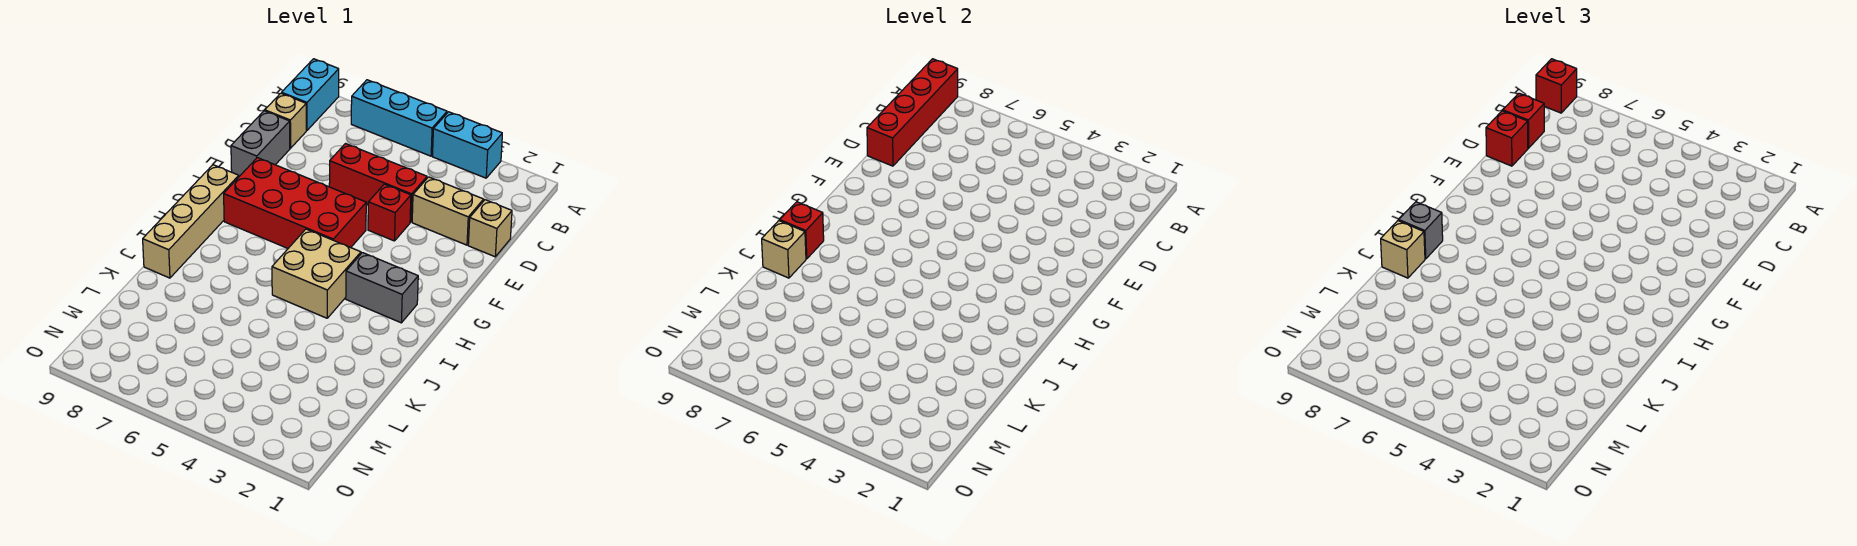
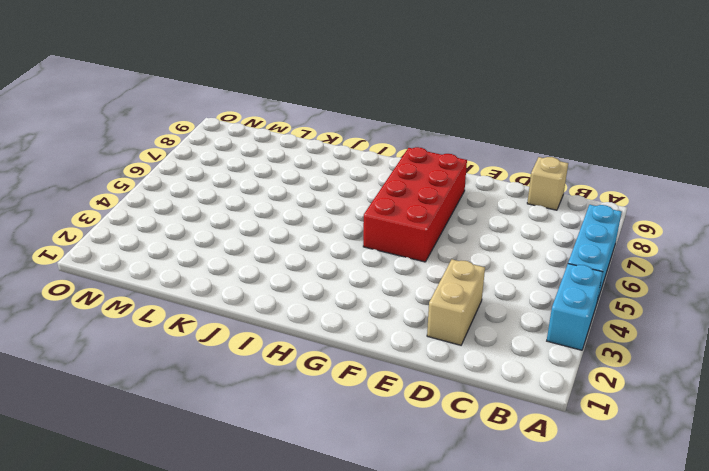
none -> cyan brick A9:B9 level 1
none -> tan brick D1 level 1
none -> red brick D4:D6 level 1

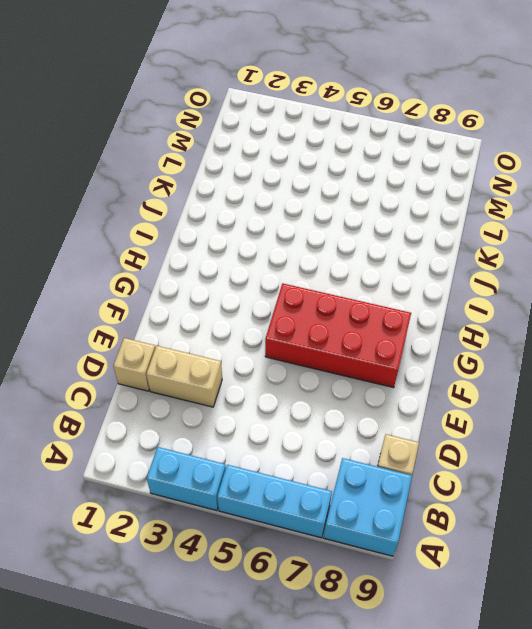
cyan brick A8:B9 level 1 -> cyan brick A9:B9 level 1
none -> red brick D4:D6 level 1
none -> grey brick D9:E9 level 1
none -> red brick E4 level 1

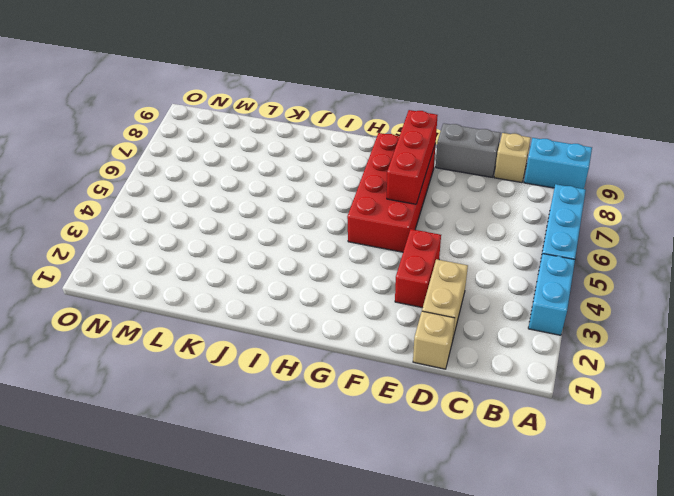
red brick E3:E4 level 1 -> red brick E4 level 1
red brick F6:F8 level 2 -> red brick D4:D6 level 1
none -> tan brick G9:J9 level 1
none -> grey brick H2:H3 level 1
none -> tan brick H4:I5 level 1

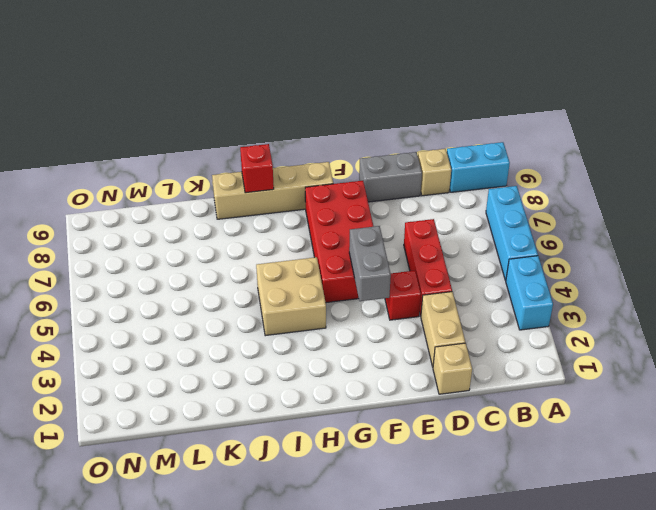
grey brick F4:F5 level 2 -> grey brick H2:H3 level 1
none -> red brick A9:D9 level 2
none -> tan brick J9 level 2
none -> red brick A9 level 3

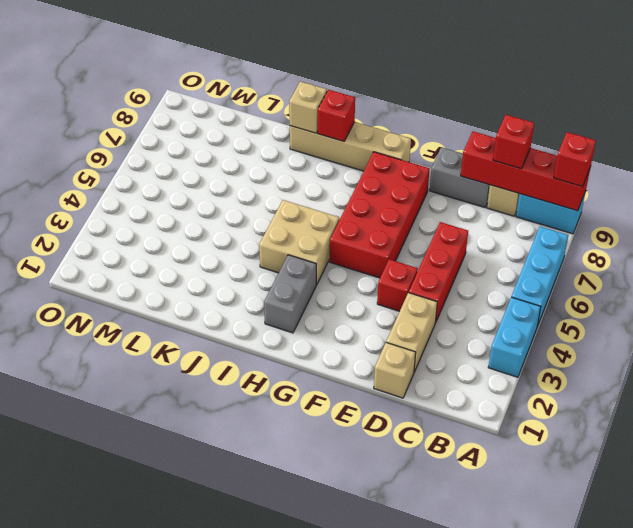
none -> red brick D9 level 3
none -> grey brick I9 level 3
none -> tan brick J9 level 3

